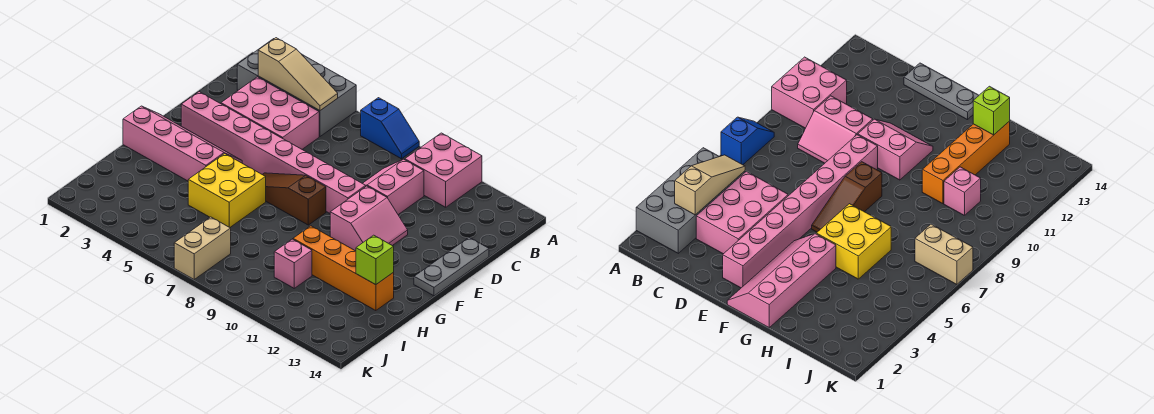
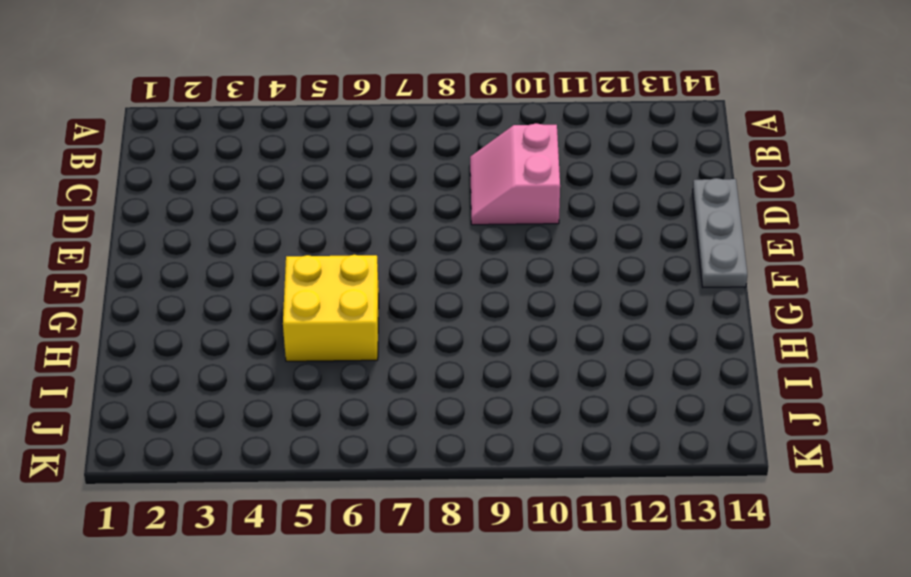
none -> grey brick A2:B5 level 1
none -> blue slope A7:A8 level 1 top 7
none -> pink brick A10:B11 level 1

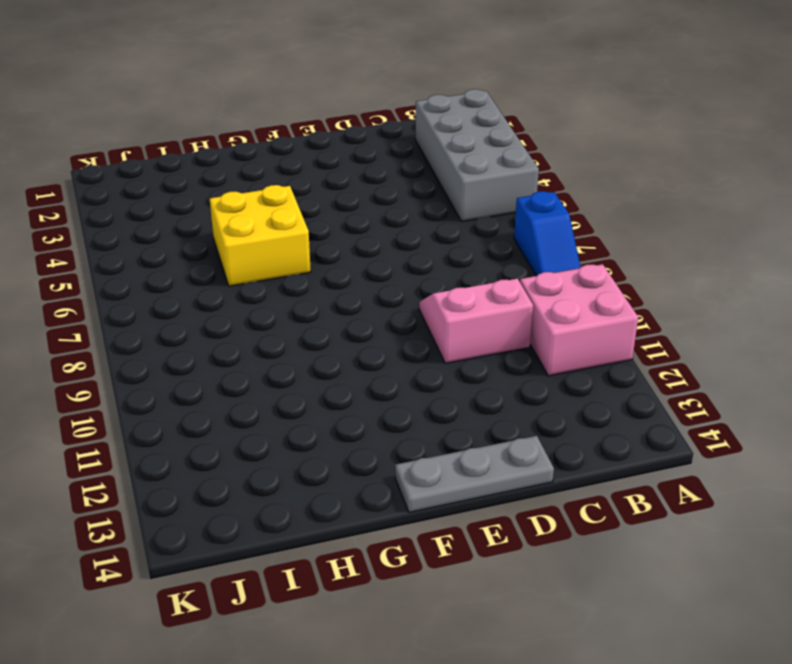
none -> pink brick C3:D5 level 1
none -> pink brick E2:E9 level 1
none -> pink slope E10:F11 level 1 top 10

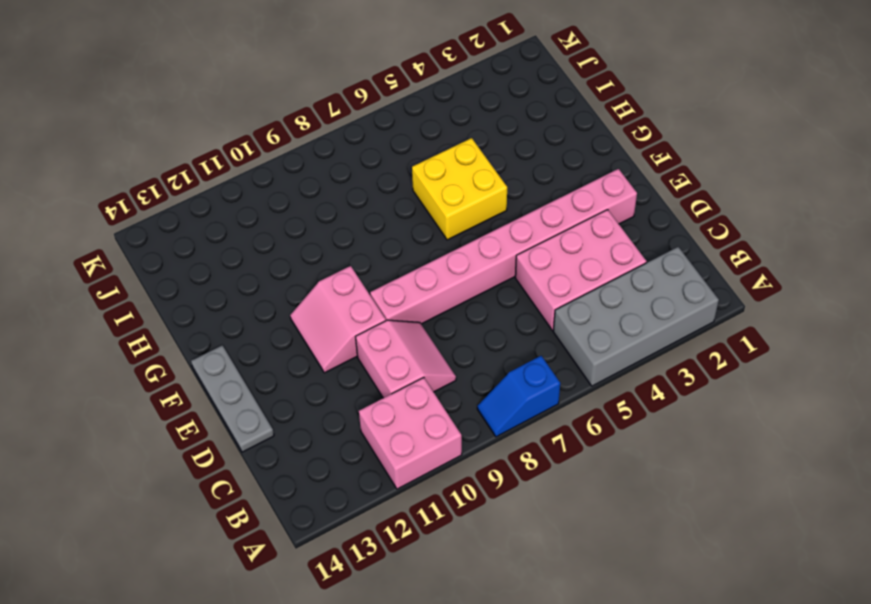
none -> pink slope F1:G4 level 1 top G
none -> brown slope F6:F8 level 1 top 8
none -> orange brick H10:H13 level 1

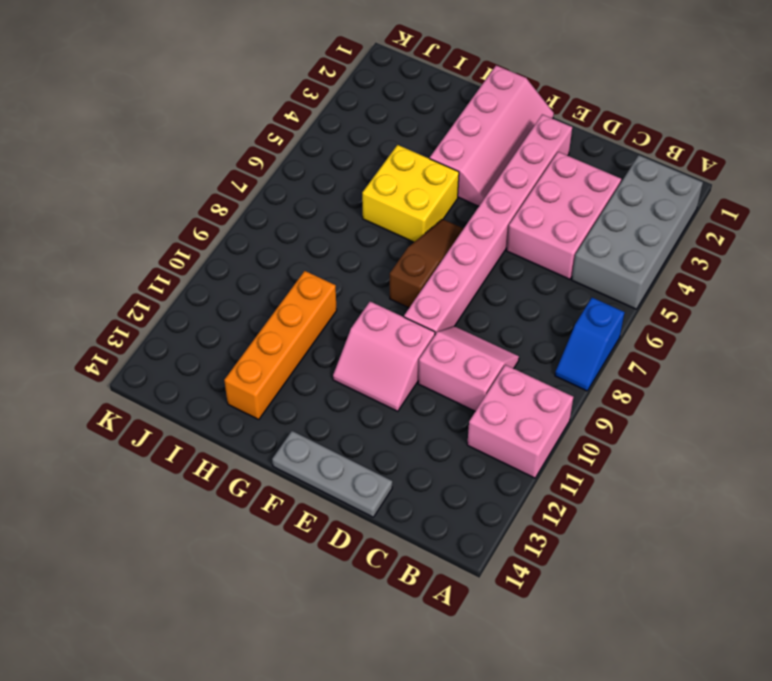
none -> pink brick I10 level 1
none -> tan brick J7:K7 level 1
none -> tan slope B3:B5 level 2 top 3

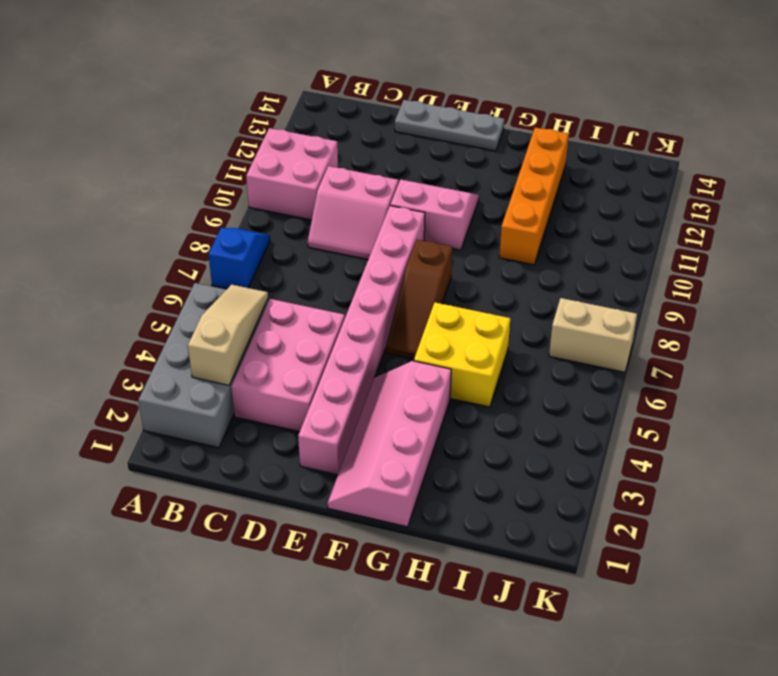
none -> pink brick I10 level 1
none -> lime brick H13 level 2

